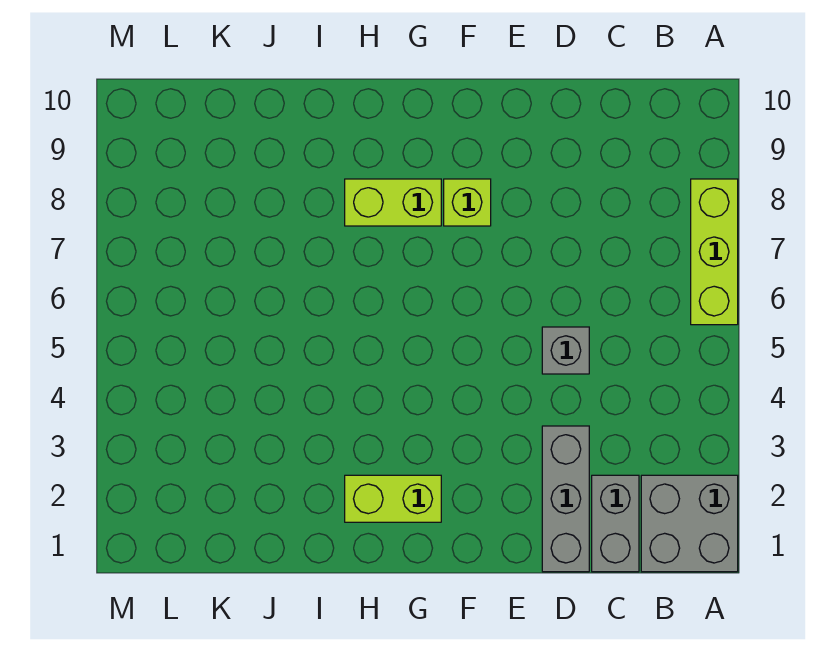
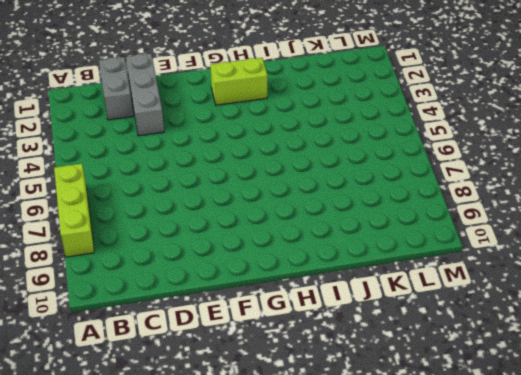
none -> grey brick A1:B2 level 1
none -> grey brick D5 level 1

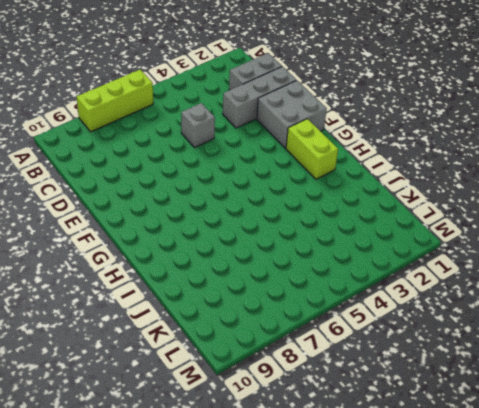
grey brick E1:F2 level 1 -> grey brick A1:B2 level 1
none -> lime brick F8 level 1
none -> lime brick G8:H8 level 1

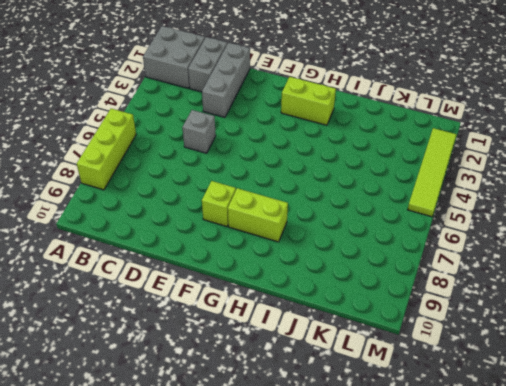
lime tile M2:M5 level 1 -> none

